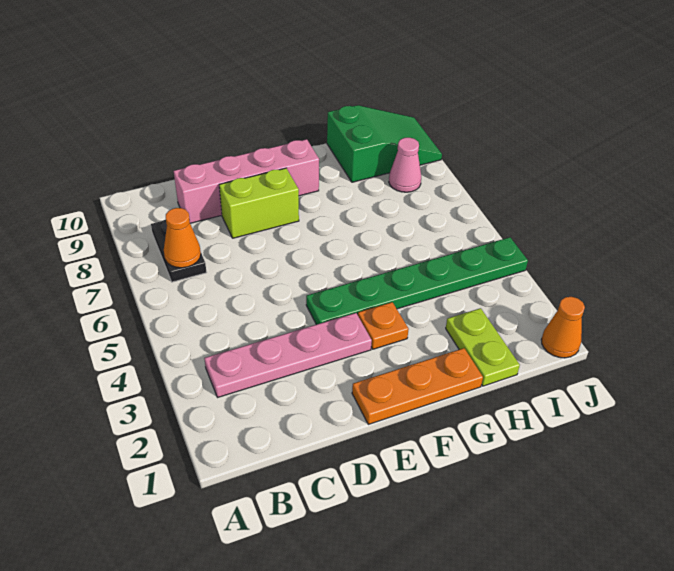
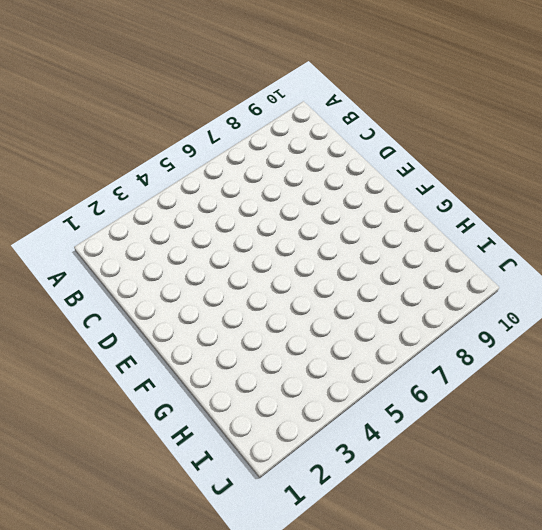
none -> pink plate B3:E3 level 1
none -> black plate B7:B8 level 1
none -> pink brick C9:F9 level 1

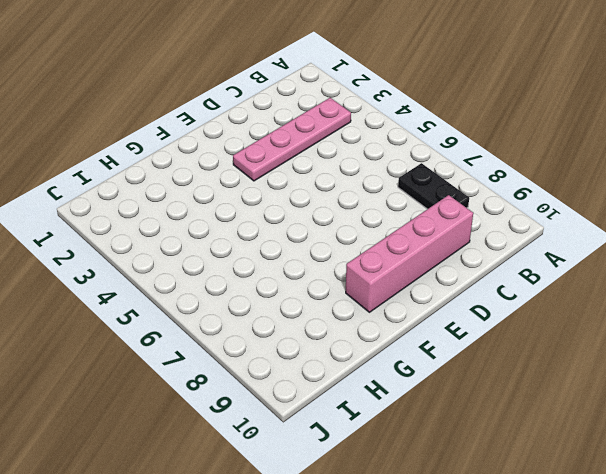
none -> lime brick D8:E8 level 1
none -> orange plate E1:G1 level 1
none -> green plate E4:J4 level 1

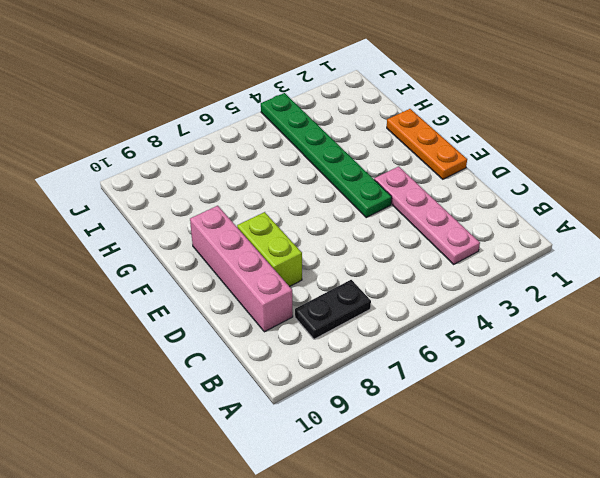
none -> orange plate F3 level 1
none -> lime plate H1:H2 level 1
none -> green slope H9:J10 level 1 top H

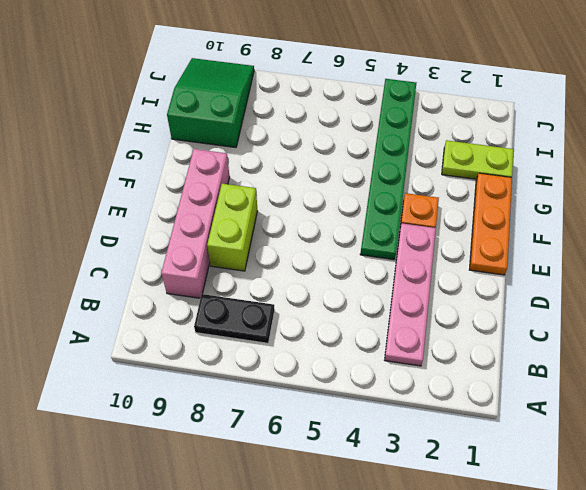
none -> pink cone I8 level 1
none -> orange cone J1 level 1
none -> orange cone B7 level 2

